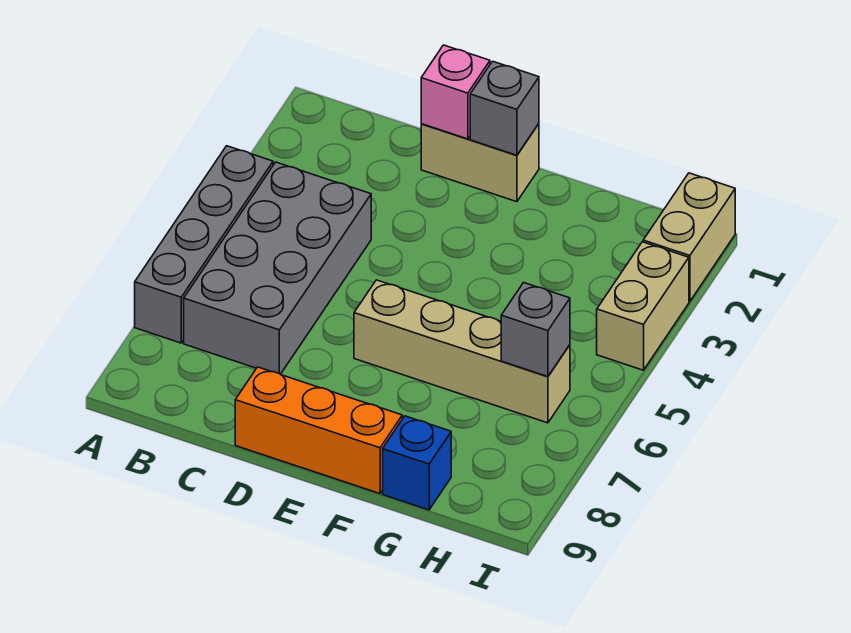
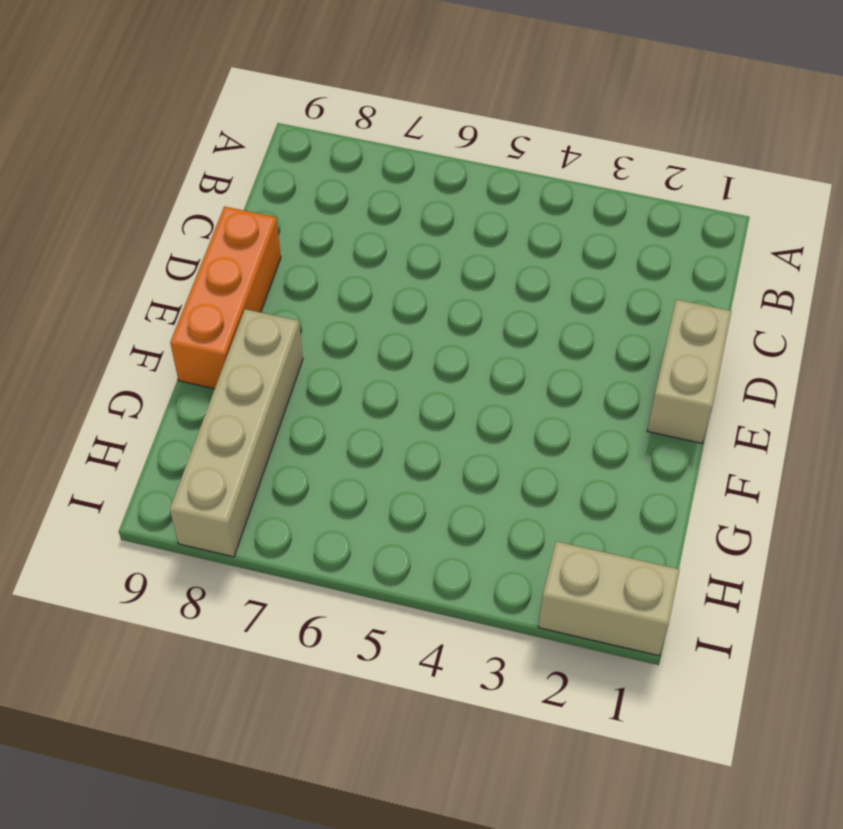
tan brick F8:I8 level 1 -> tan brick E6:H6 level 1
none -> grey brick A4:A7 level 1
none -> grey brick B4:C7 level 1

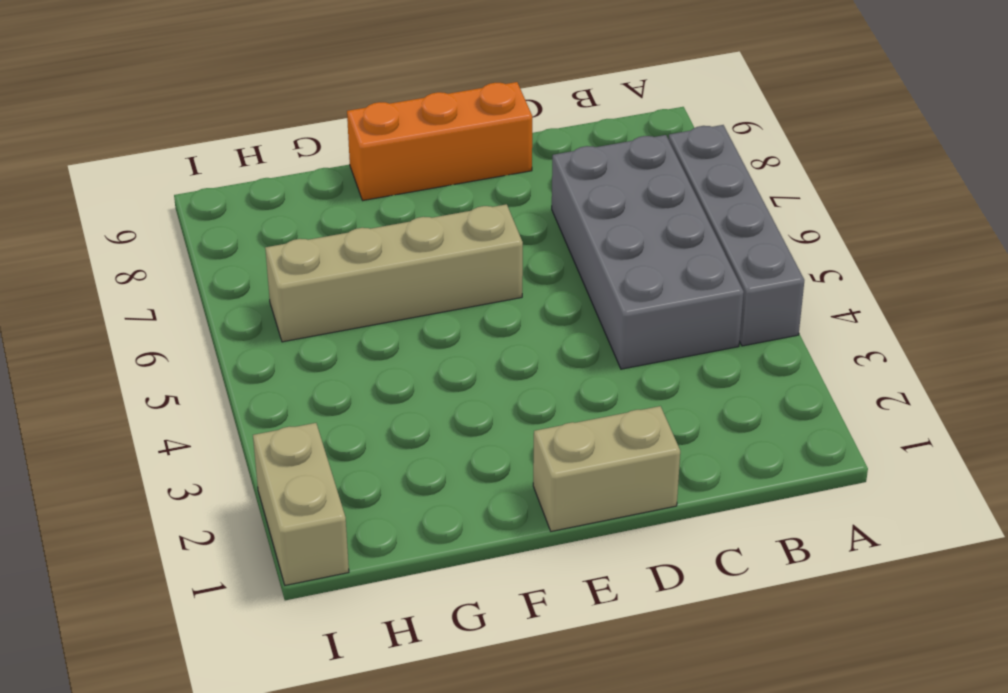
none -> blue brick G9 level 1
none -> tan brick I3:I4 level 1

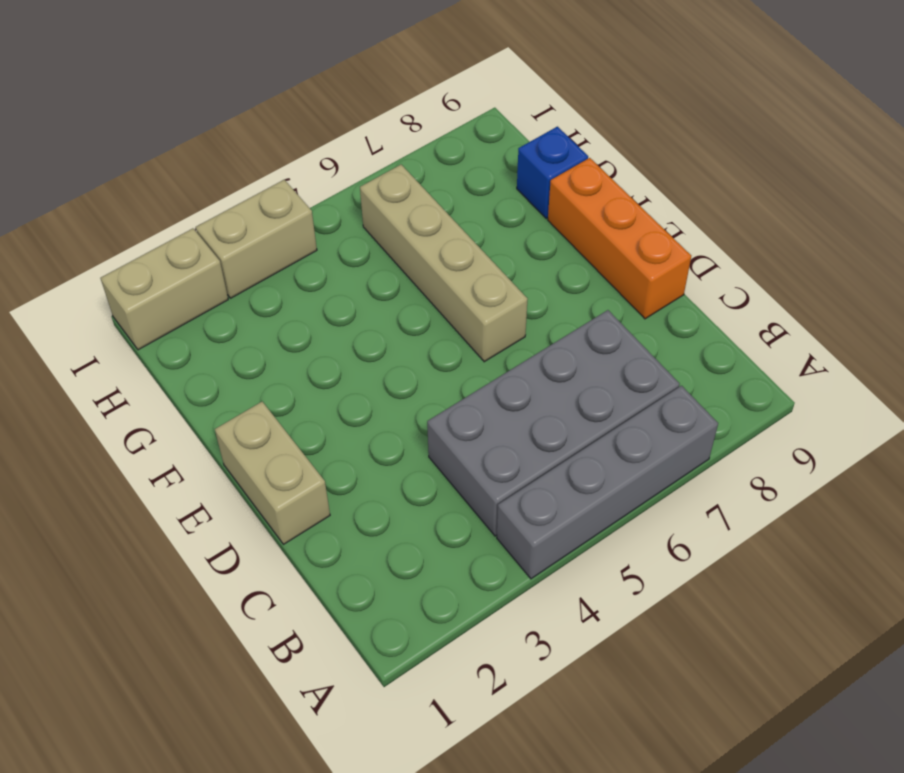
none -> pink brick D1 level 2
none -> grey brick E1 level 2

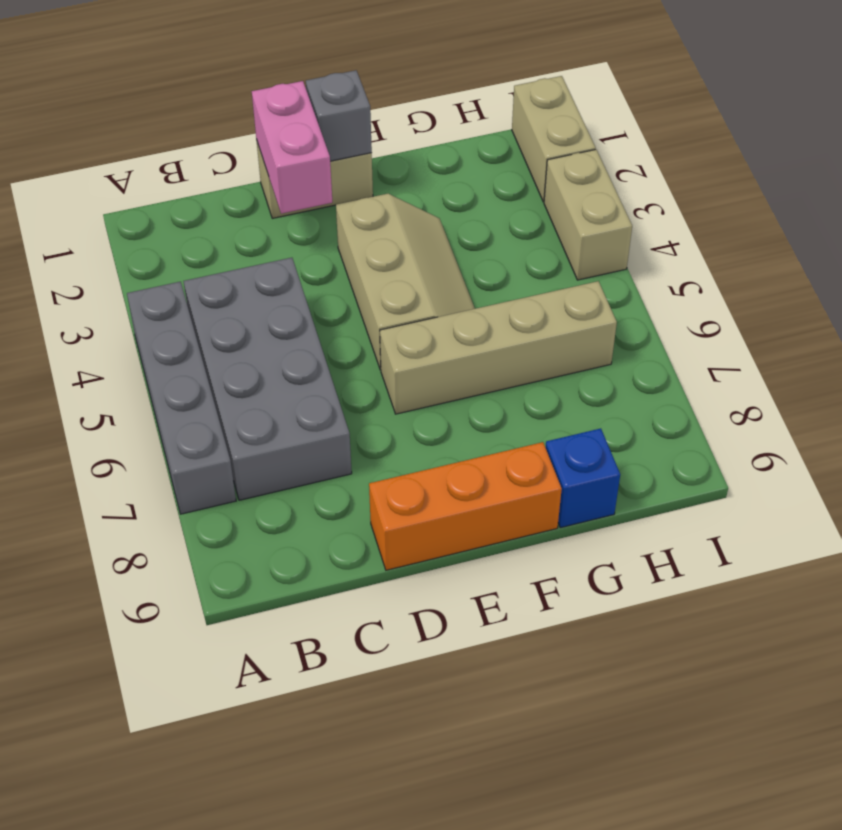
pink brick D1:D2 level 2 -> pink brick D1 level 2
tan slope E3:F5 level 1 top E -> none
none -> grey brick H6 level 2

